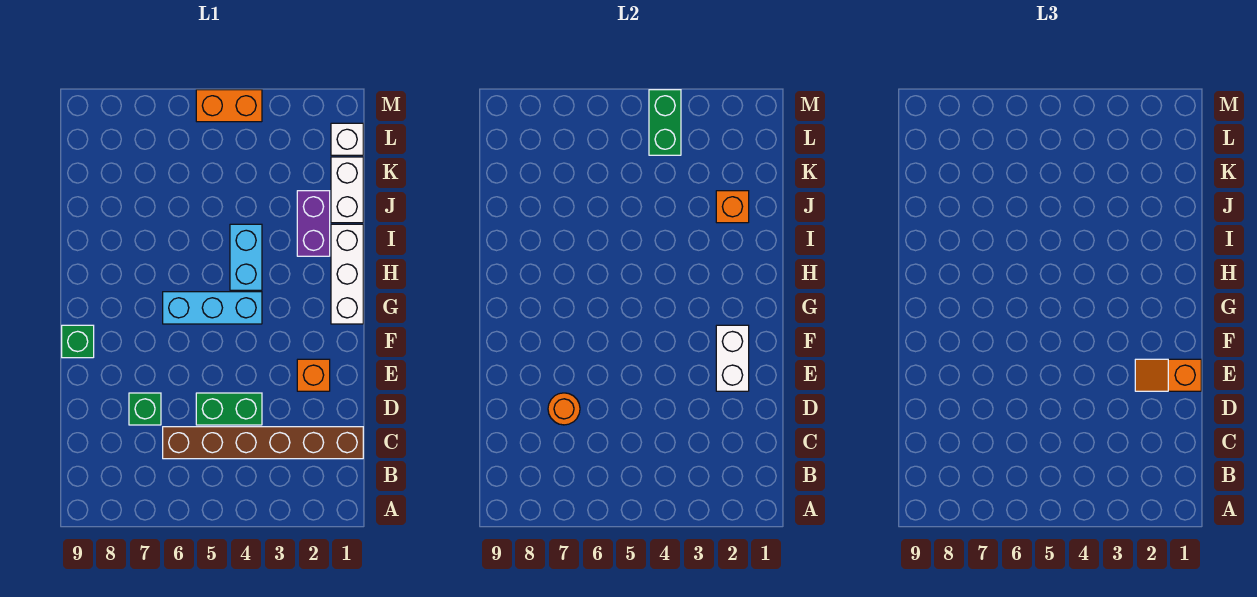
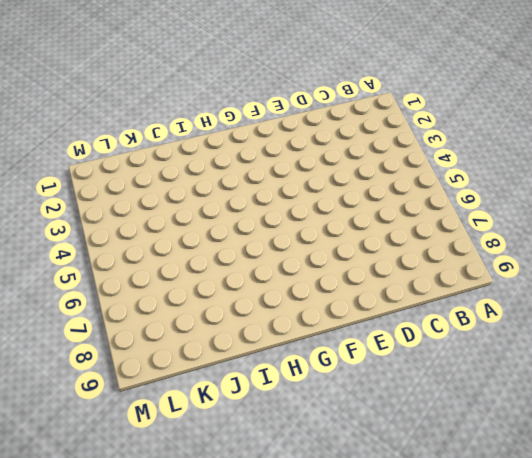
none -> brown brick C1:C6 level 1
none -> green brick D4:D5 level 1
none -> green brick D7 level 1

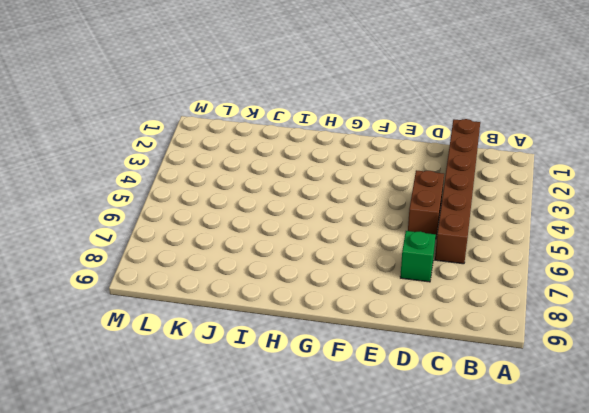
brown brick D4:D5 level 1 -> green brick D4:D5 level 1
none -> orange brick E2 level 1
none -> green brick F9 level 1
none -> white brick G1:I1 level 1

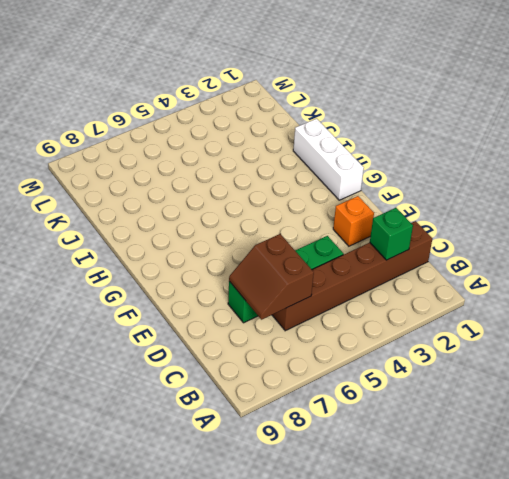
green brick C2 level 2 -> green brick F9 level 1
brown slope C6:D7 level 2 top 6 -> orange round brick D7 level 2
none -> cyan brick G4:G6 level 1
none -> cyan brick H4:I4 level 1
none -> purple brick I2:J2 level 1

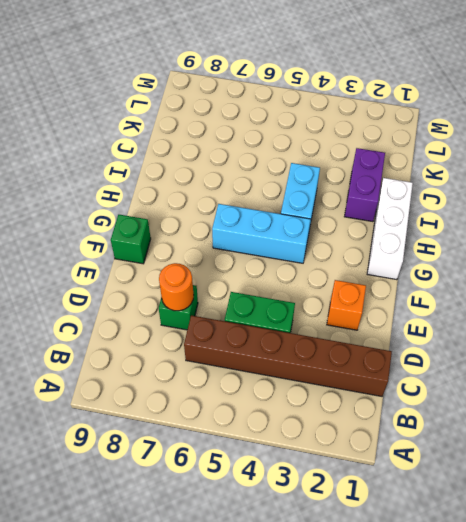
none -> white brick J1:K1 level 1
none -> white brick L1 level 1
none -> orange brick M4:M5 level 1

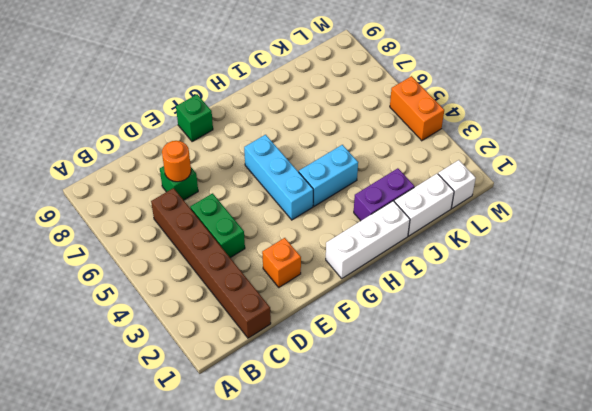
none -> white brick E2:F2 level 2
none -> orange brick J2 level 2
none -> green brick L4:M4 level 2

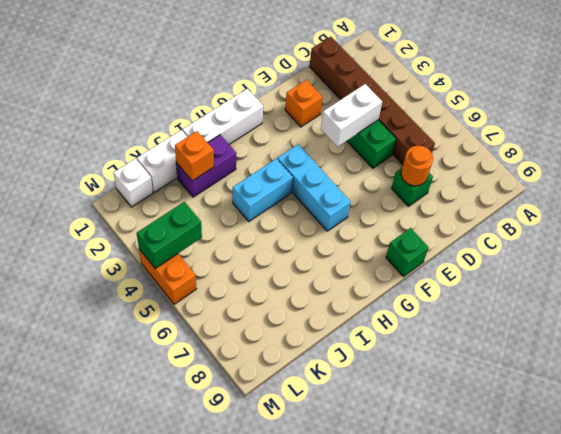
white brick D4:E4 level 2 -> white brick E2:F2 level 2
none -> orange slope E1:E2 level 3 top 1

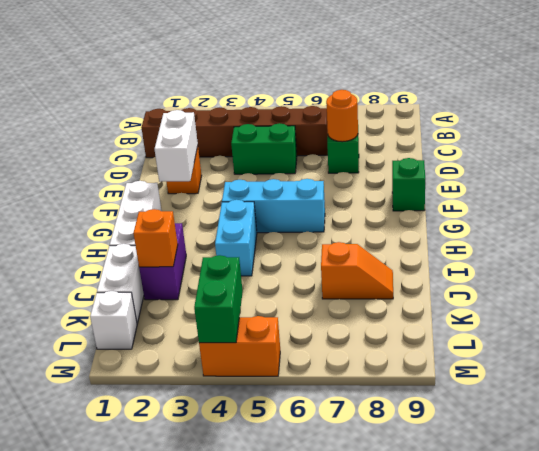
orange slope J7:J8 level 1 top 7 -> orange slope E1:E2 level 3 top 1

